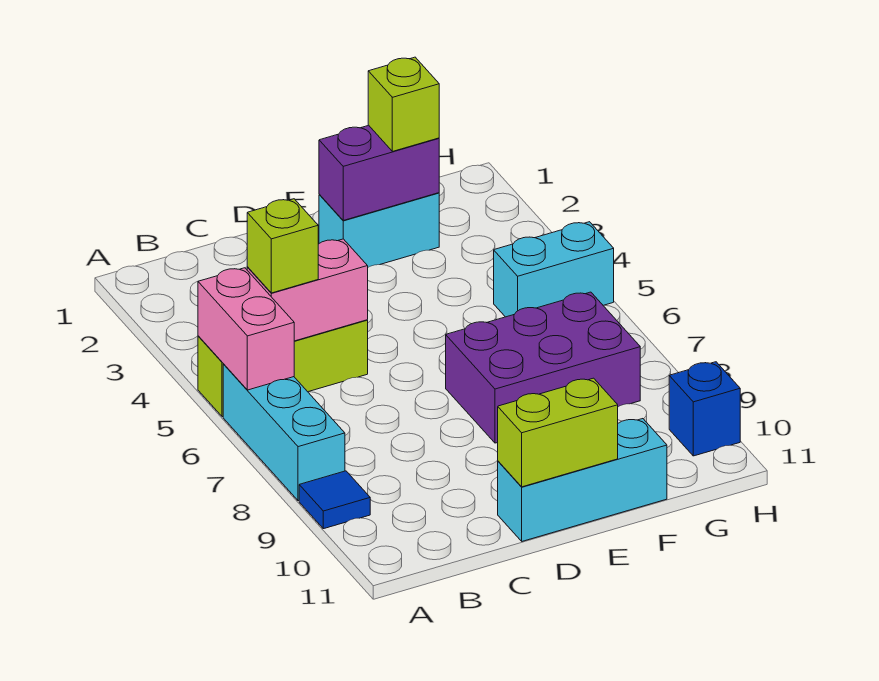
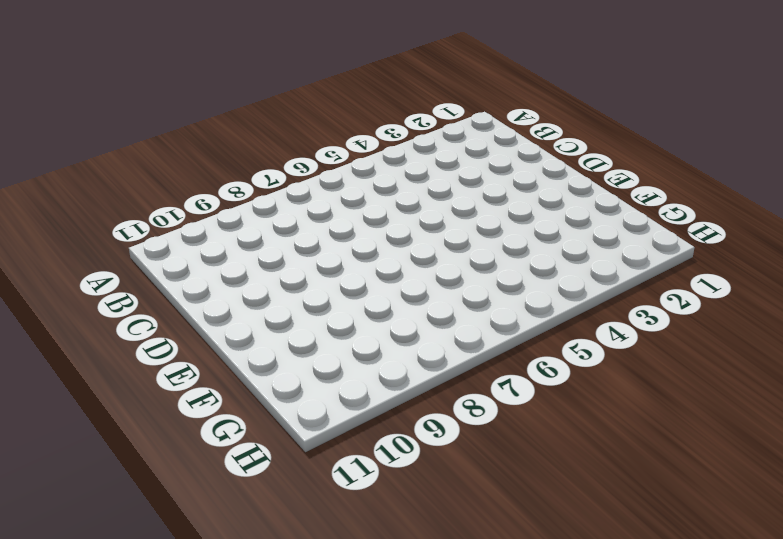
none -> lime brick A5:C5 level 1
none -> cyan brick A6:A8 level 1
none -> blue tile A9 level 1

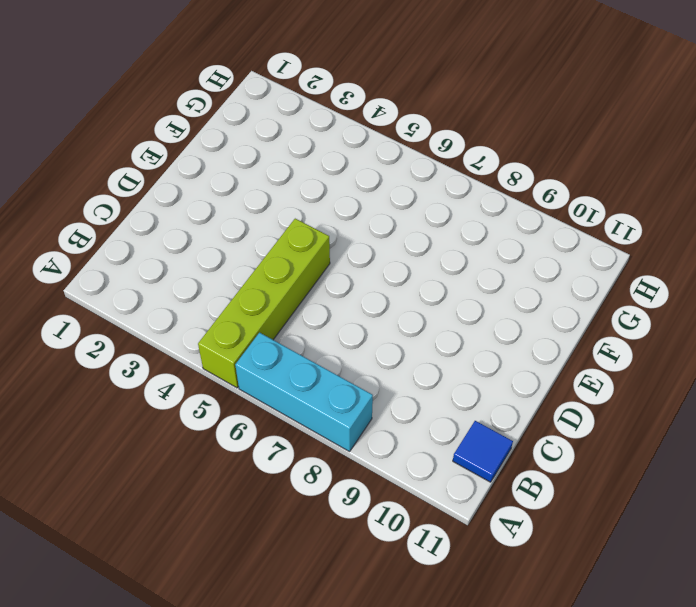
lime brick A5:D5 level 1 -> lime brick A5:C5 level 1
blue tile B11 level 1 -> blue tile A9 level 1
none -> cyan brick D11:F11 level 1
none -> cyan brick E2:F2 level 1
none -> purple brick E7:G8 level 1

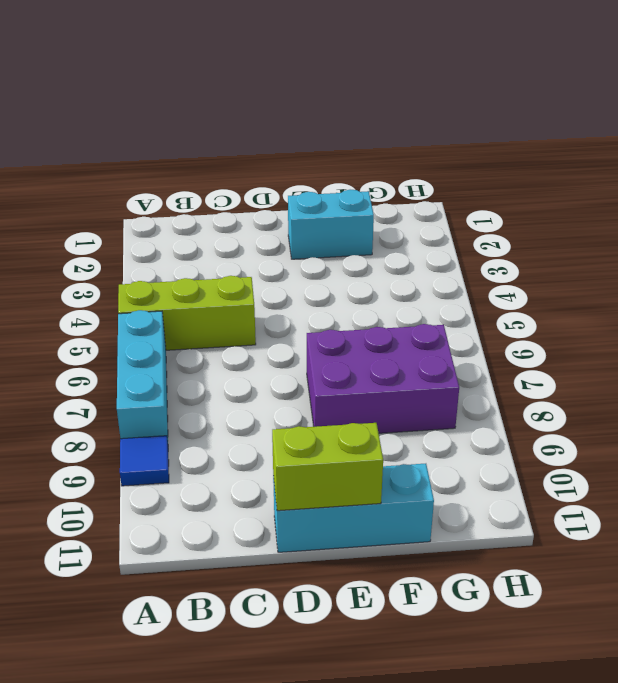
none -> cyan brick G5:H5 level 1
none -> blue brick H10 level 1
none -> pink brick A5:A6 level 2

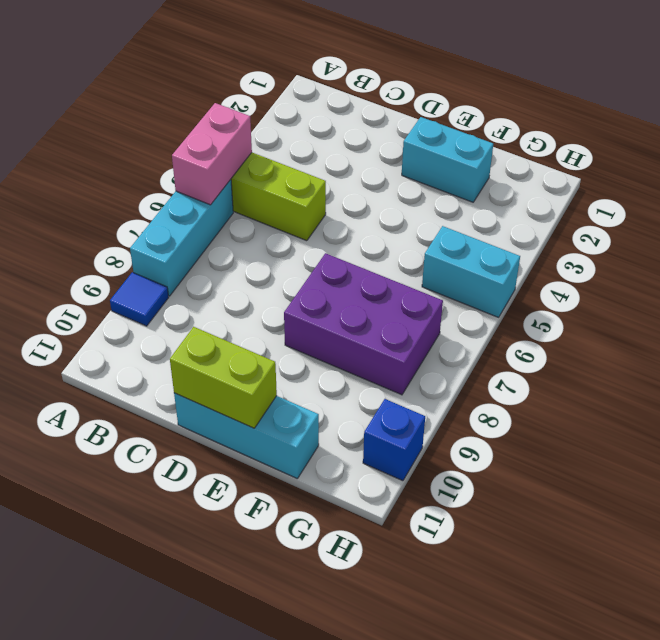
none -> pink brick B5:C5 level 2
none -> purple brick E2:F2 level 2
none -> lime brick B5 level 3

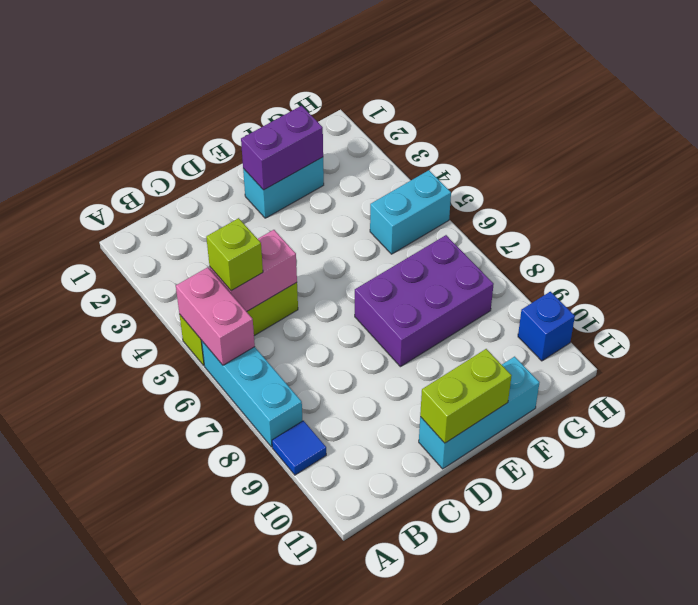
none -> lime brick F2 level 3

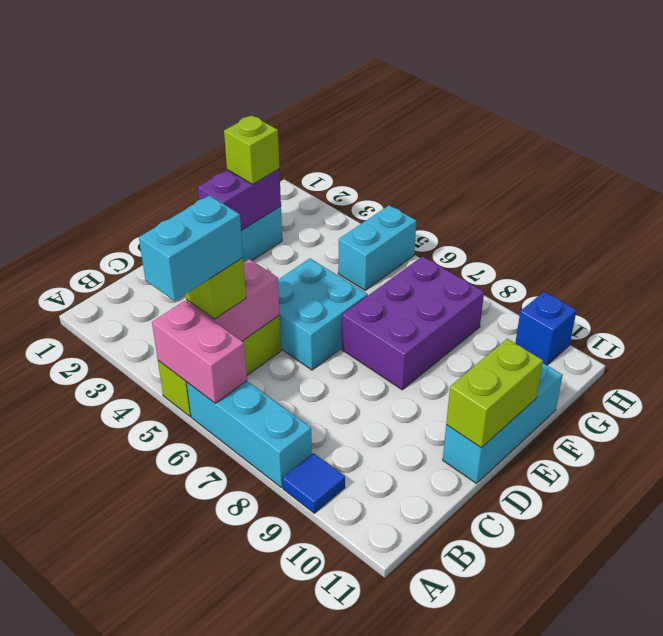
cyan brick A5:B5 level 4 -> none
cyan brick D5:E6 level 1 -> none

